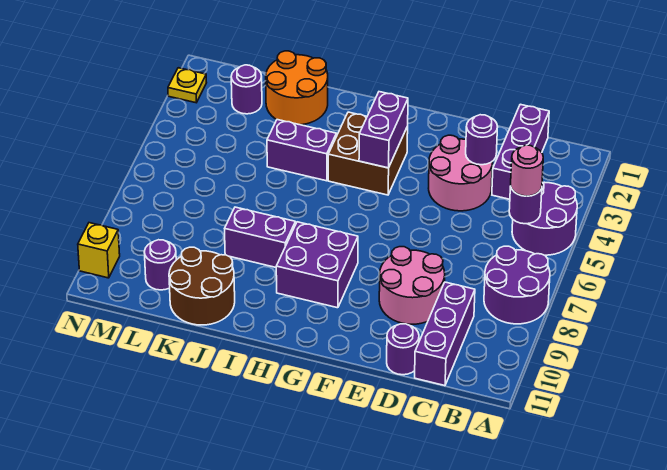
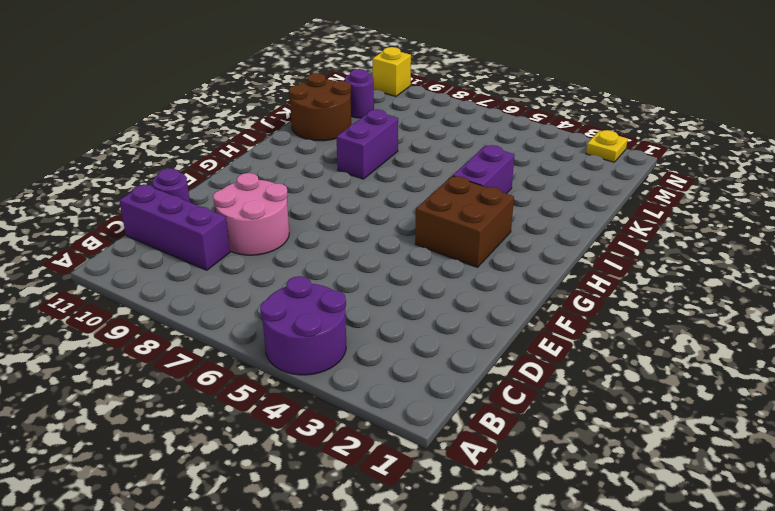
none -> purple round brick A7:B8 level 1
none -> purple brick C1:C3 level 1
none -> pink round brick D3:E4 level 1

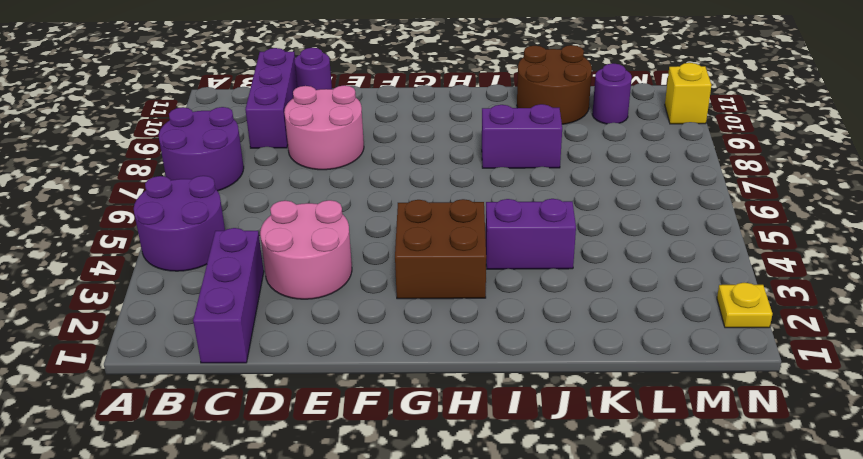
none -> purple brick G8:H9 level 1
none -> orange round brick J1:K2 level 1
none -> purple round brick L2 level 1

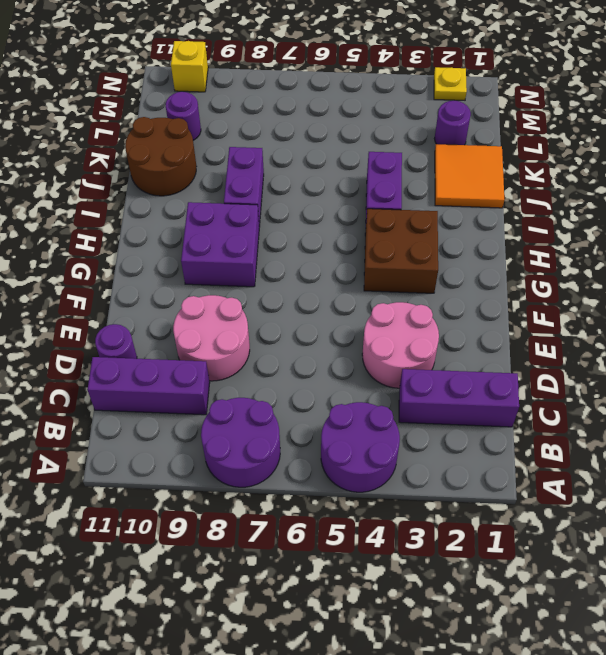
orange tile J1:K2 level 1 -> orange round brick J1:K2 level 1
none -> purple round brick B5 level 2
none -> purple round brick D3 level 2
none -> purple brick G3:G4 level 2

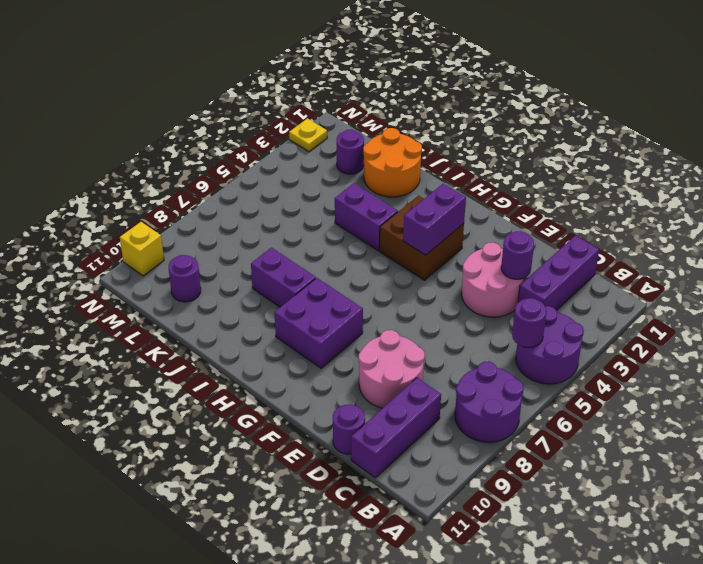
none -> brown round brick J10:K11 level 1
none -> pink round brick B5 level 3

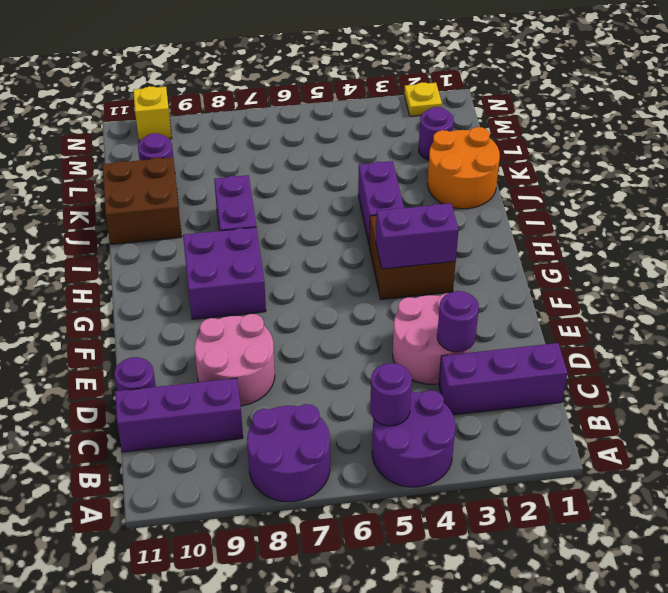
brown brick J10:K11 level 1 -> brown round brick J10:K11 level 1
none -> pink round brick B5 level 3

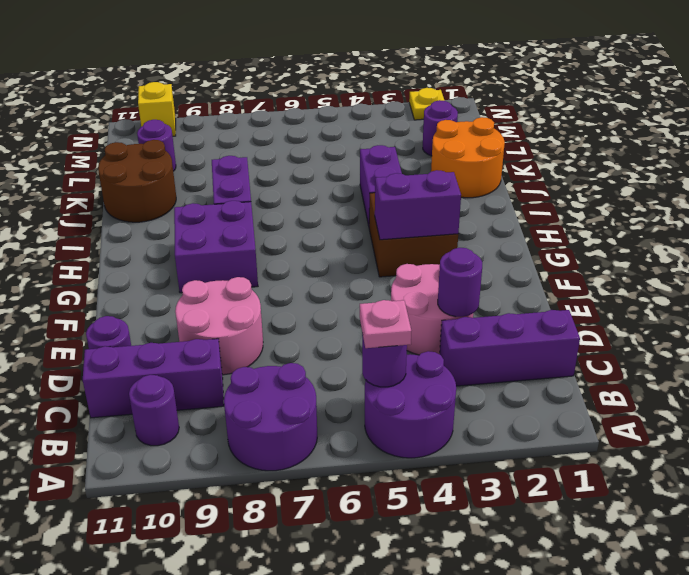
pink plate B5 level 3 -> pink round brick B5 level 3
purple round brick B10 level 1 -> none

